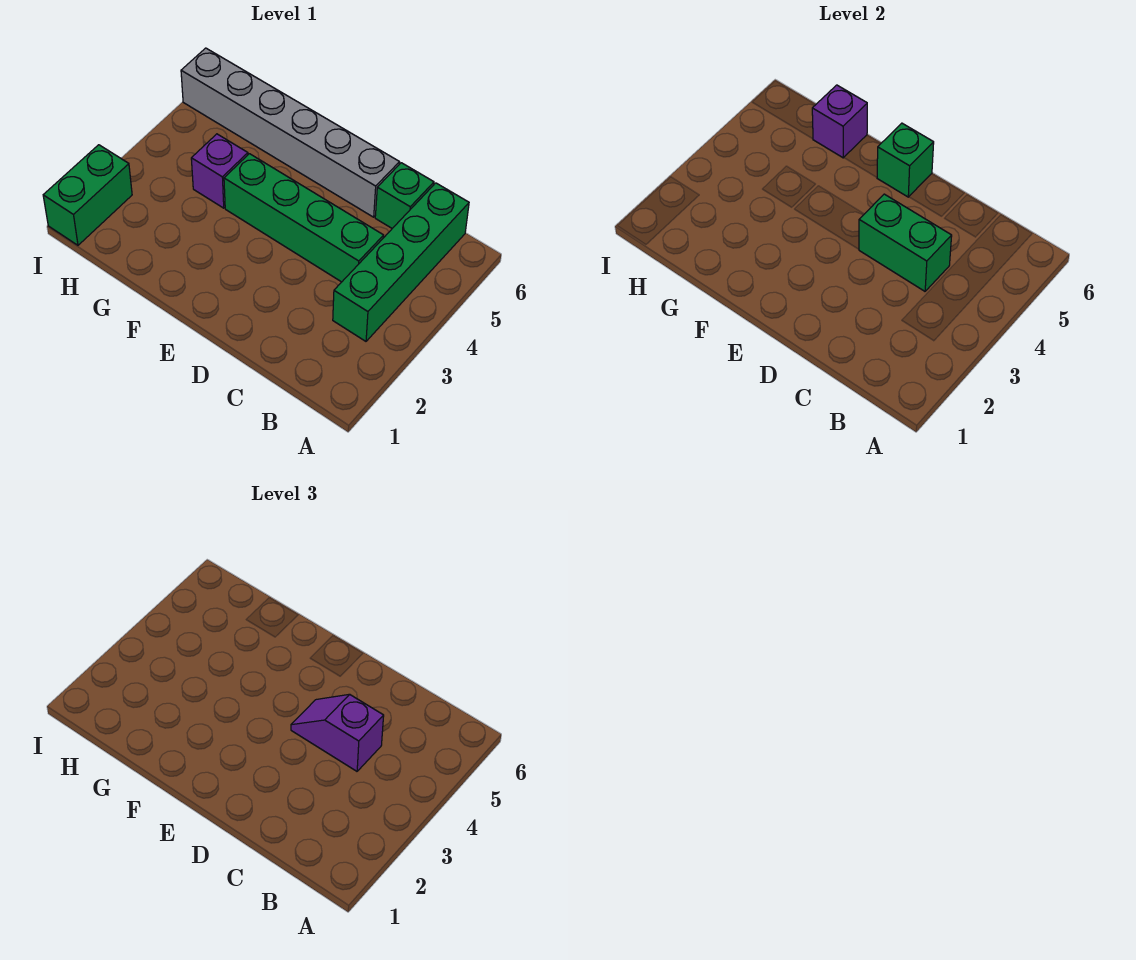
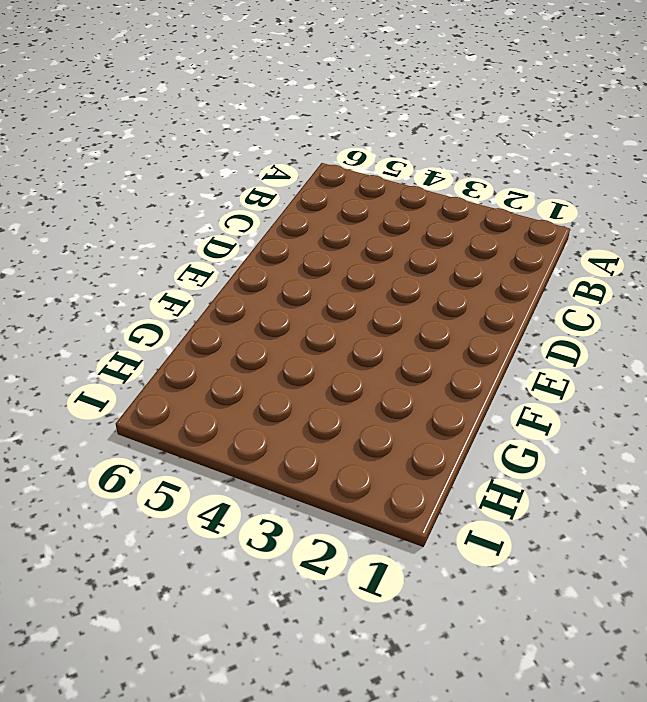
none -> green brick B3:B6 level 1
none -> green brick C4:F4 level 1

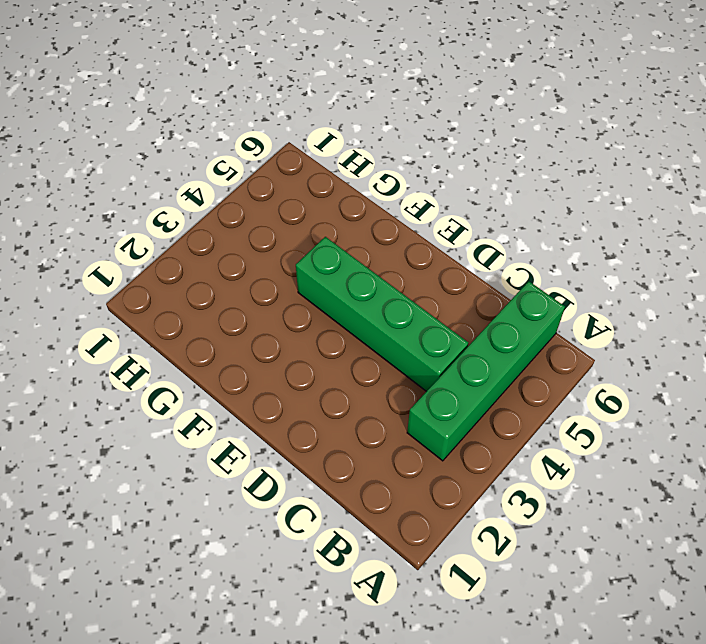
none -> green brick C6 level 1
none -> grey brick D6:I6 level 1

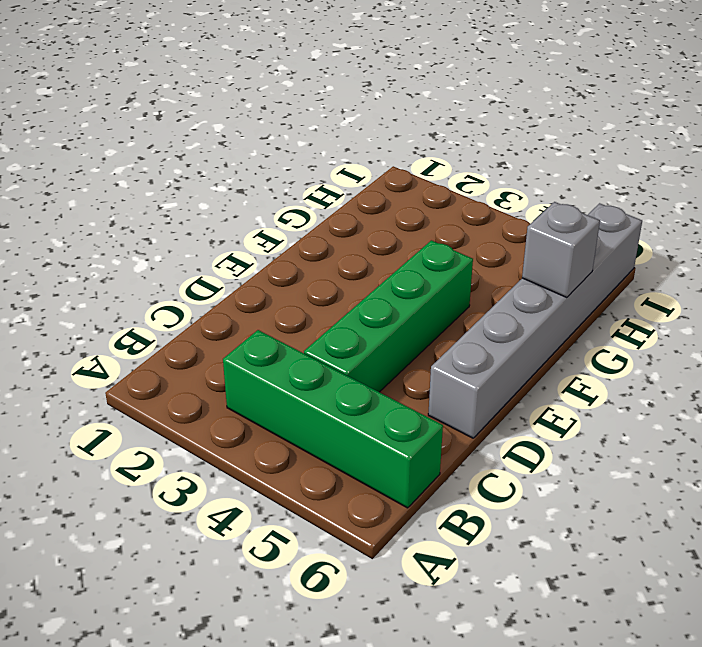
grey brick G6 level 2 -> purple brick G6 level 2
none -> green brick C6 level 1
none -> purple brick G4 level 1

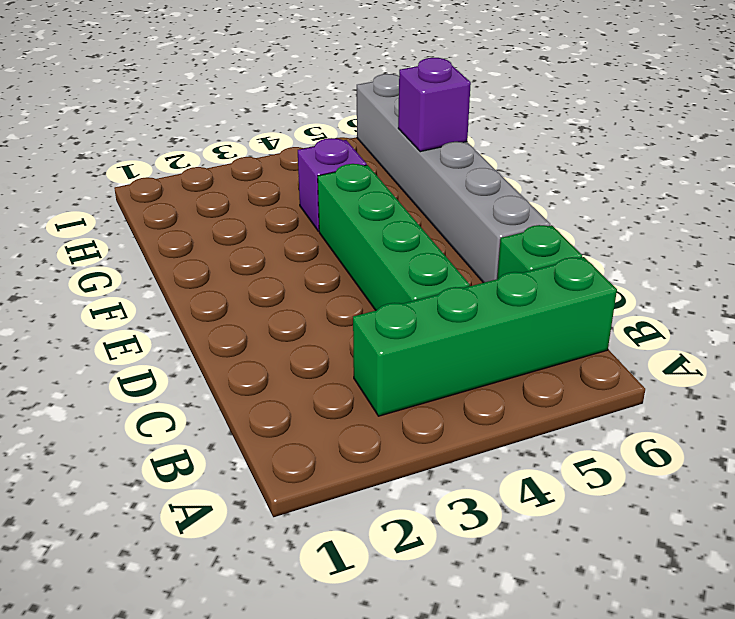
none -> green brick I1:I2 level 1
none -> green brick C4:D4 level 2

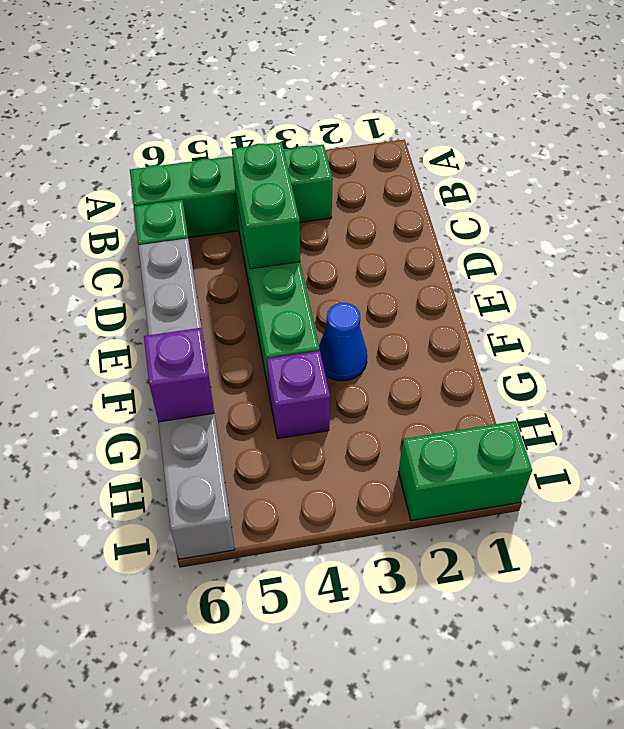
blue cone F3 level 1 -> none
none -> green brick E6 level 2
none -> purple slope C4:D4 level 3 top C

